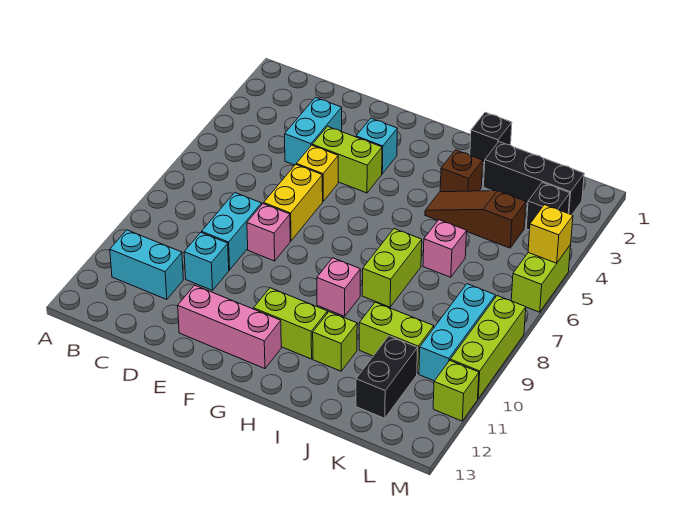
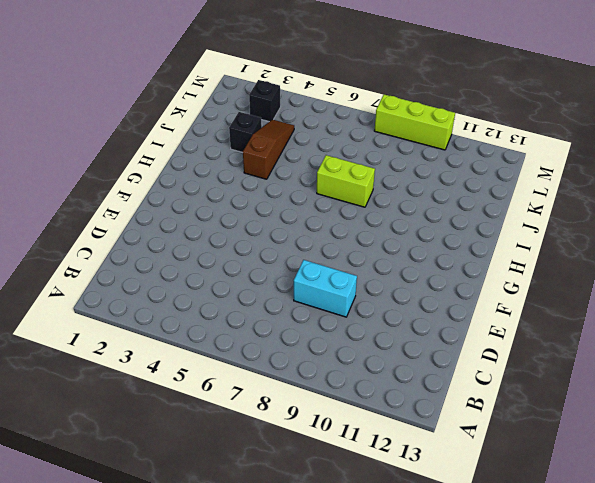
brown slope I4:K4 level 1 top I -> brown slope I4:K4 level 1 top K
black brick J3 level 1 -> black brick I1 level 1
none -> cyan brick B11:C11 level 1
none -> cyan brick D3:D4 level 1
none -> cyan brick D10 level 1

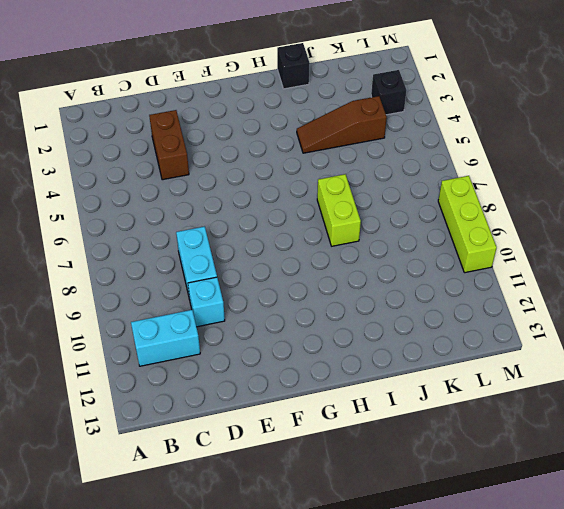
brown brick D3:D4 level 1 -> cyan brick D3:D4 level 1
none -> lime brick E4:F4 level 1
none -> yellow brick E5 level 1
none -> yellow brick E6:E7 level 1

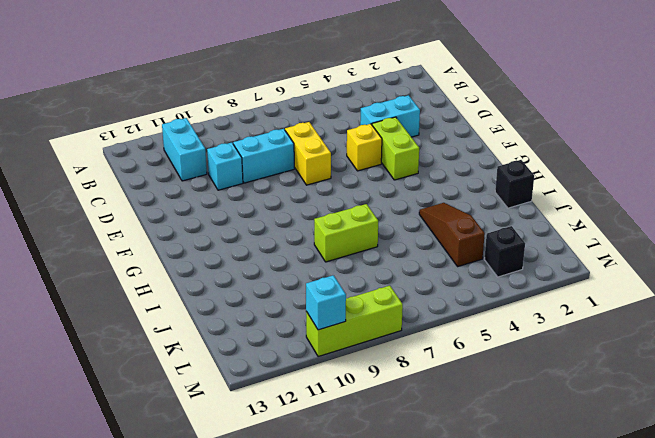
yellow brick D7:E7 level 1 -> yellow brick E6:E7 level 1
cyan brick M10 level 2 -> cyan brick F3 level 1
none -> pink brick E8 level 1
none -> pink brick E12:G12 level 1
none -> lime brick G11:H11 level 1

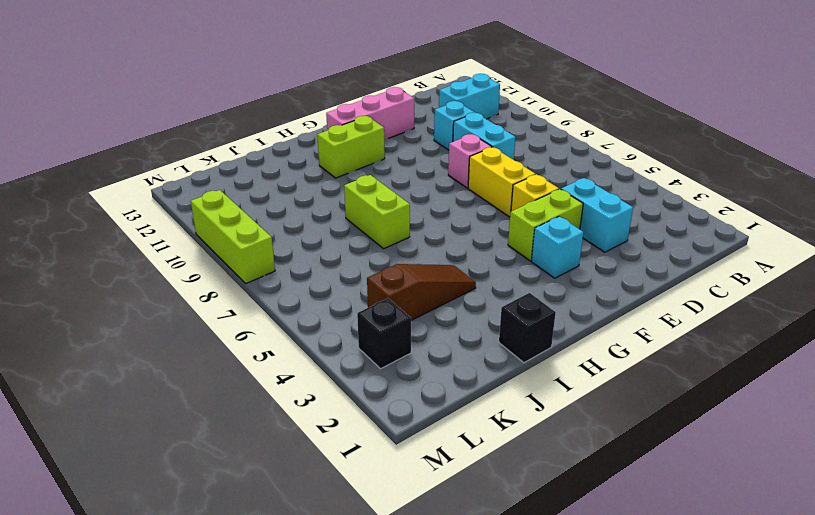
none -> pink brick H9 level 1
none -> brown brick I3 level 1
none -> lime brick I11 level 1

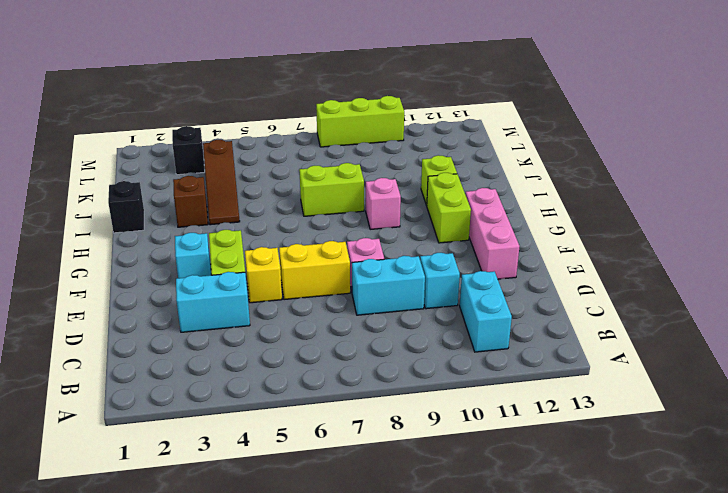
none -> black brick J2:L2 level 1
none -> pink brick J6 level 1
none -> lime brick J10:K10 level 1

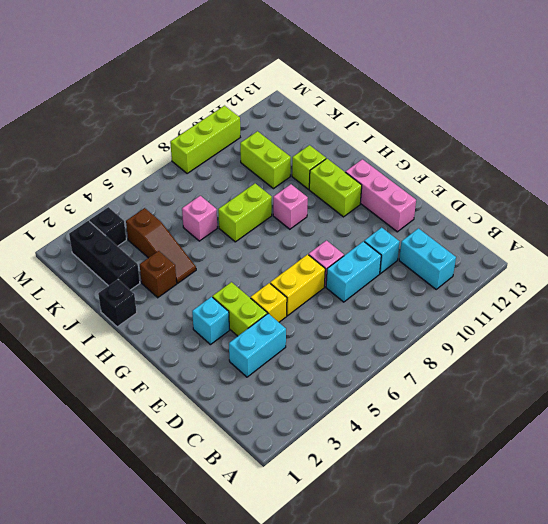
none -> black brick K11:K12 level 1
none -> cyan brick L8:L10 level 1
none -> lime brick M5:M6 level 1

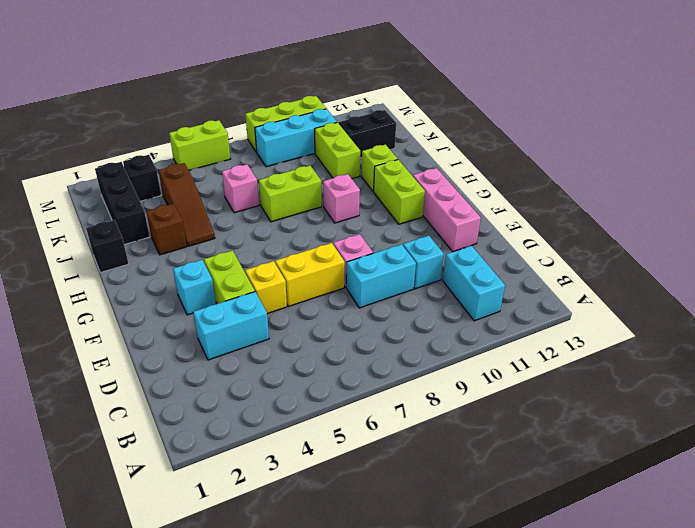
none -> lime brick M11 level 1
none -> yellow brick M5 level 2

